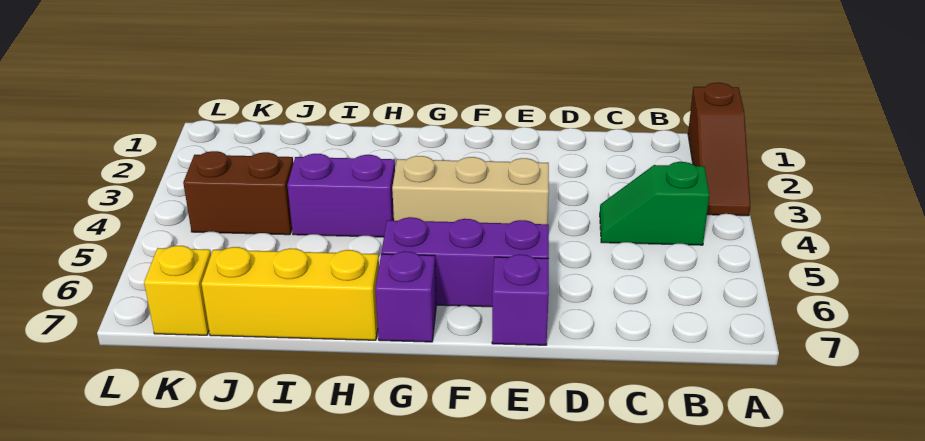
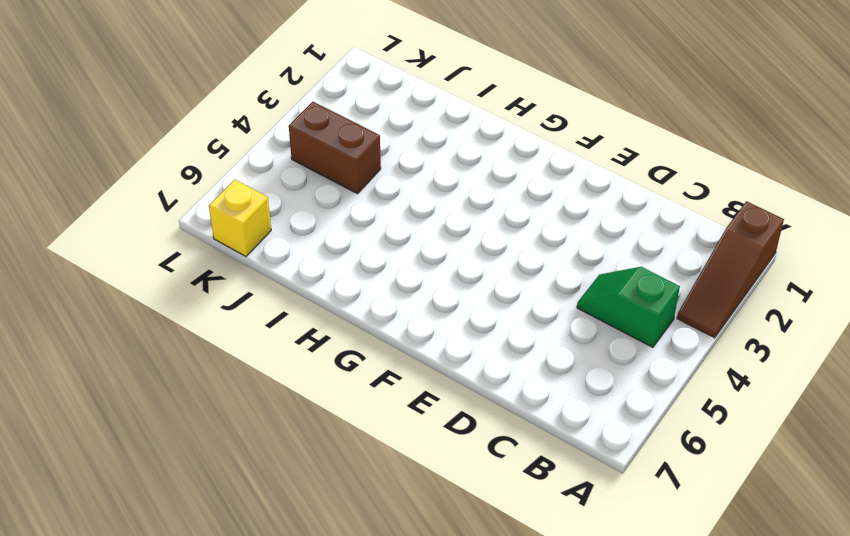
none -> tan brick E4:G4 level 1
none -> purple brick E6:G6 level 1

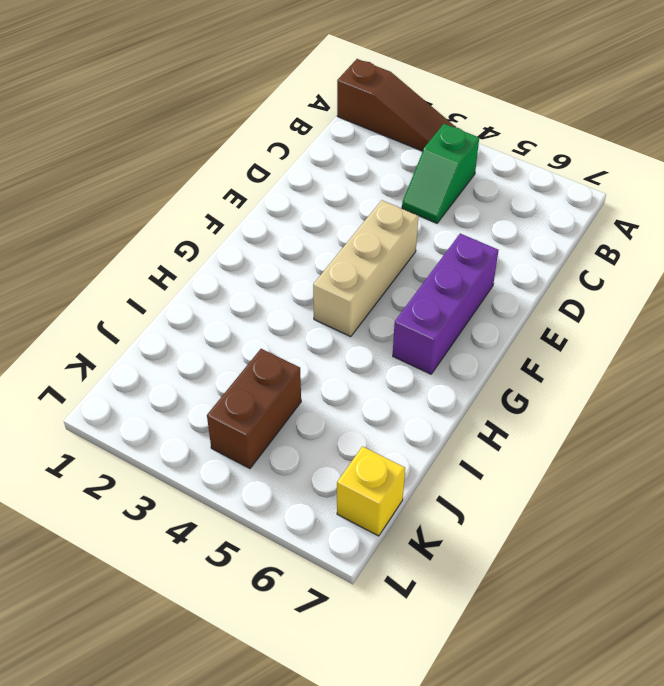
none -> purple brick E7 level 1
none -> purple brick G7 level 1

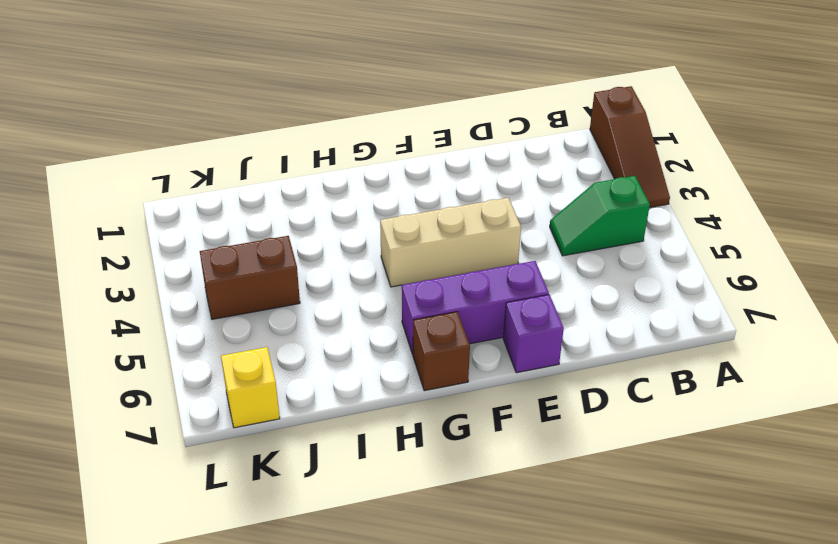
brown brick G7 level 1 -> purple brick G7 level 1
none -> purple brick H4:I4 level 1
none -> yellow brick H7:J7 level 1

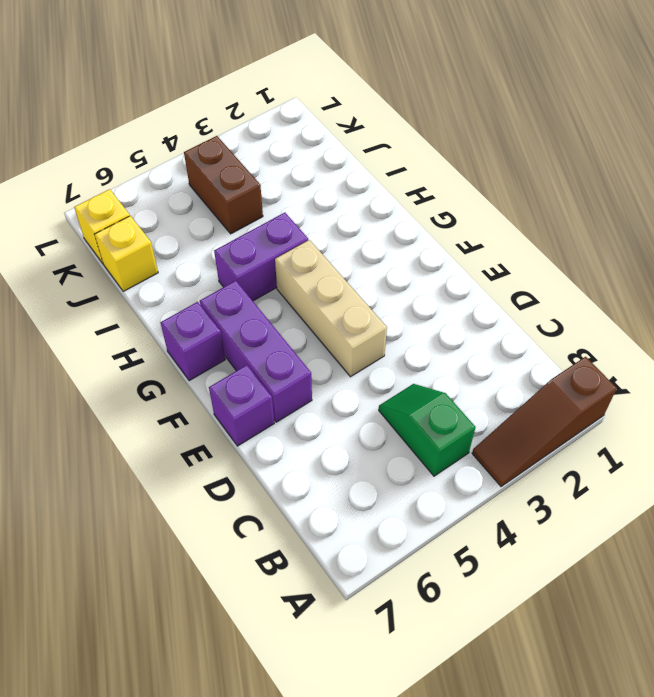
purple brick H4:H5 level 1 -> purple brick H4:I4 level 1
yellow brick J7 level 1 -> yellow brick H7:J7 level 1

